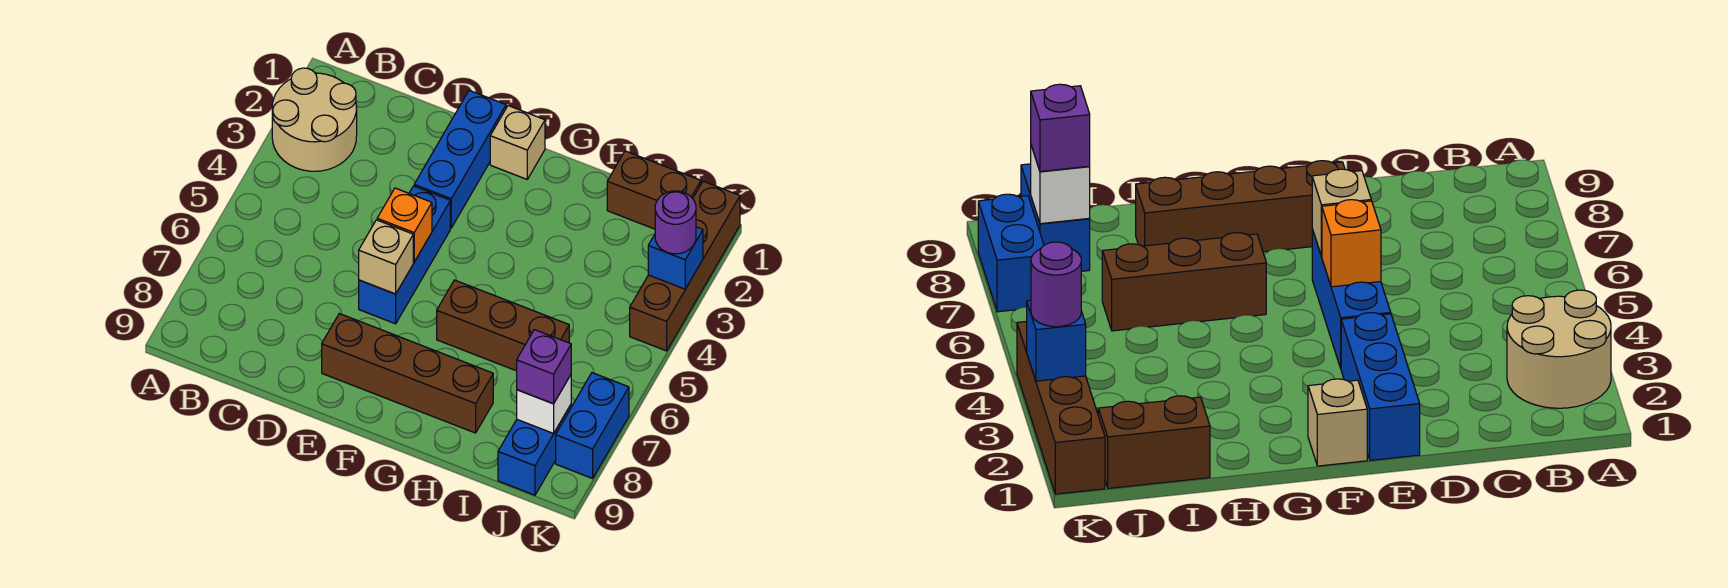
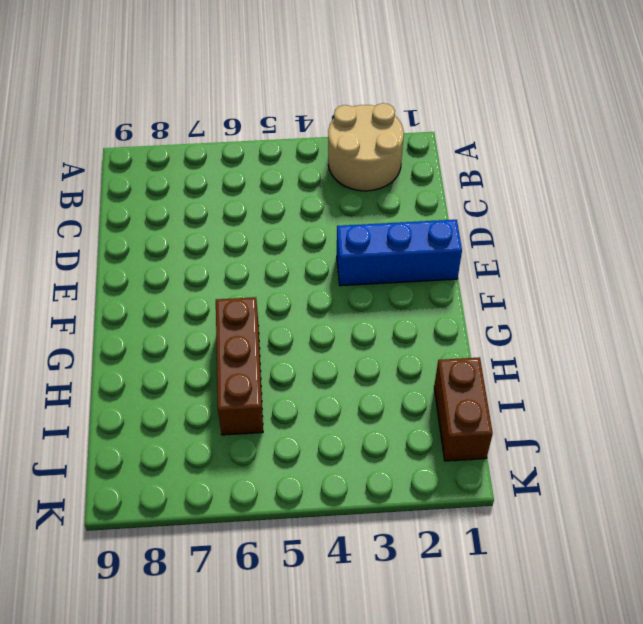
none -> blue brick E4:E6 level 1
none -> brown brick E8:H8 level 1
none -> tan brick F1 level 1

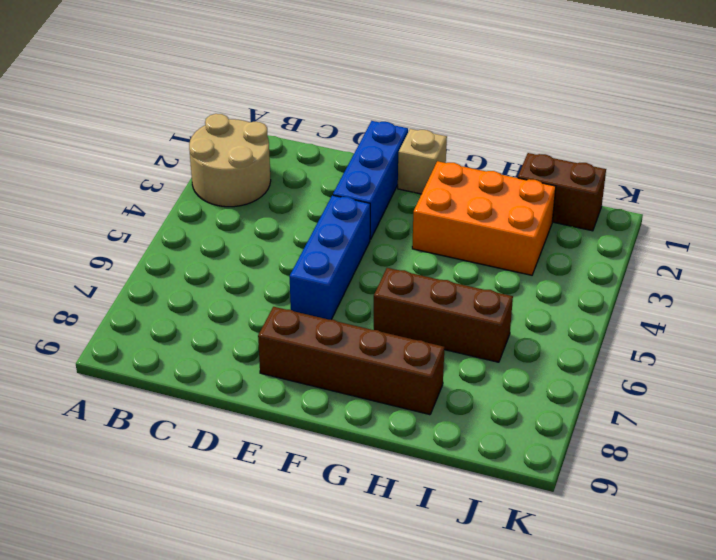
orange brick G2:I3 level 1 -> none
none -> blue brick J8:J9 level 1
none -> brown brick K1:K4 level 1
none -> blue brick K7:K8 level 1

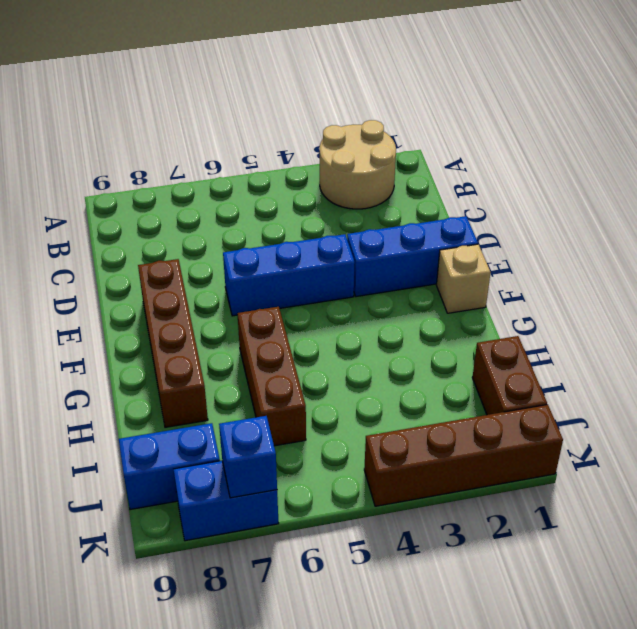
blue brick K7 level 2 -> blue brick K3 level 2
none -> orange brick E5 level 2
none -> tan brick E6 level 2
none -> white brick J8 level 2

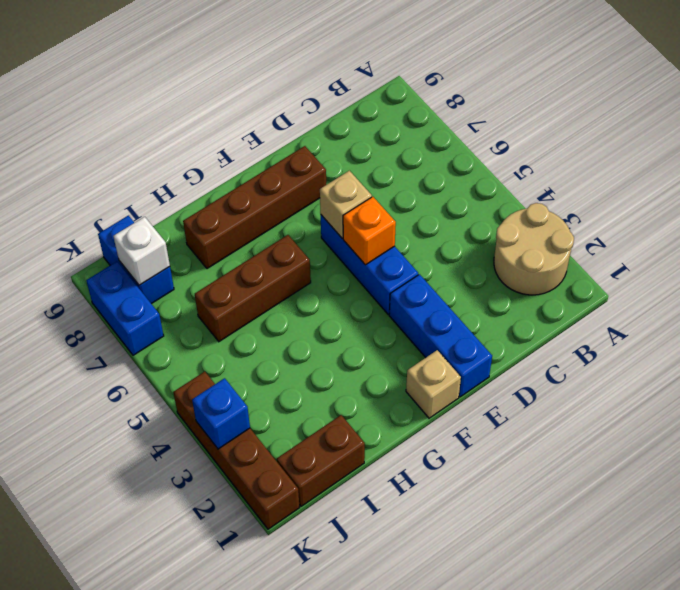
none -> purple brick J8 level 3
none -> purple round brick K3 level 3

